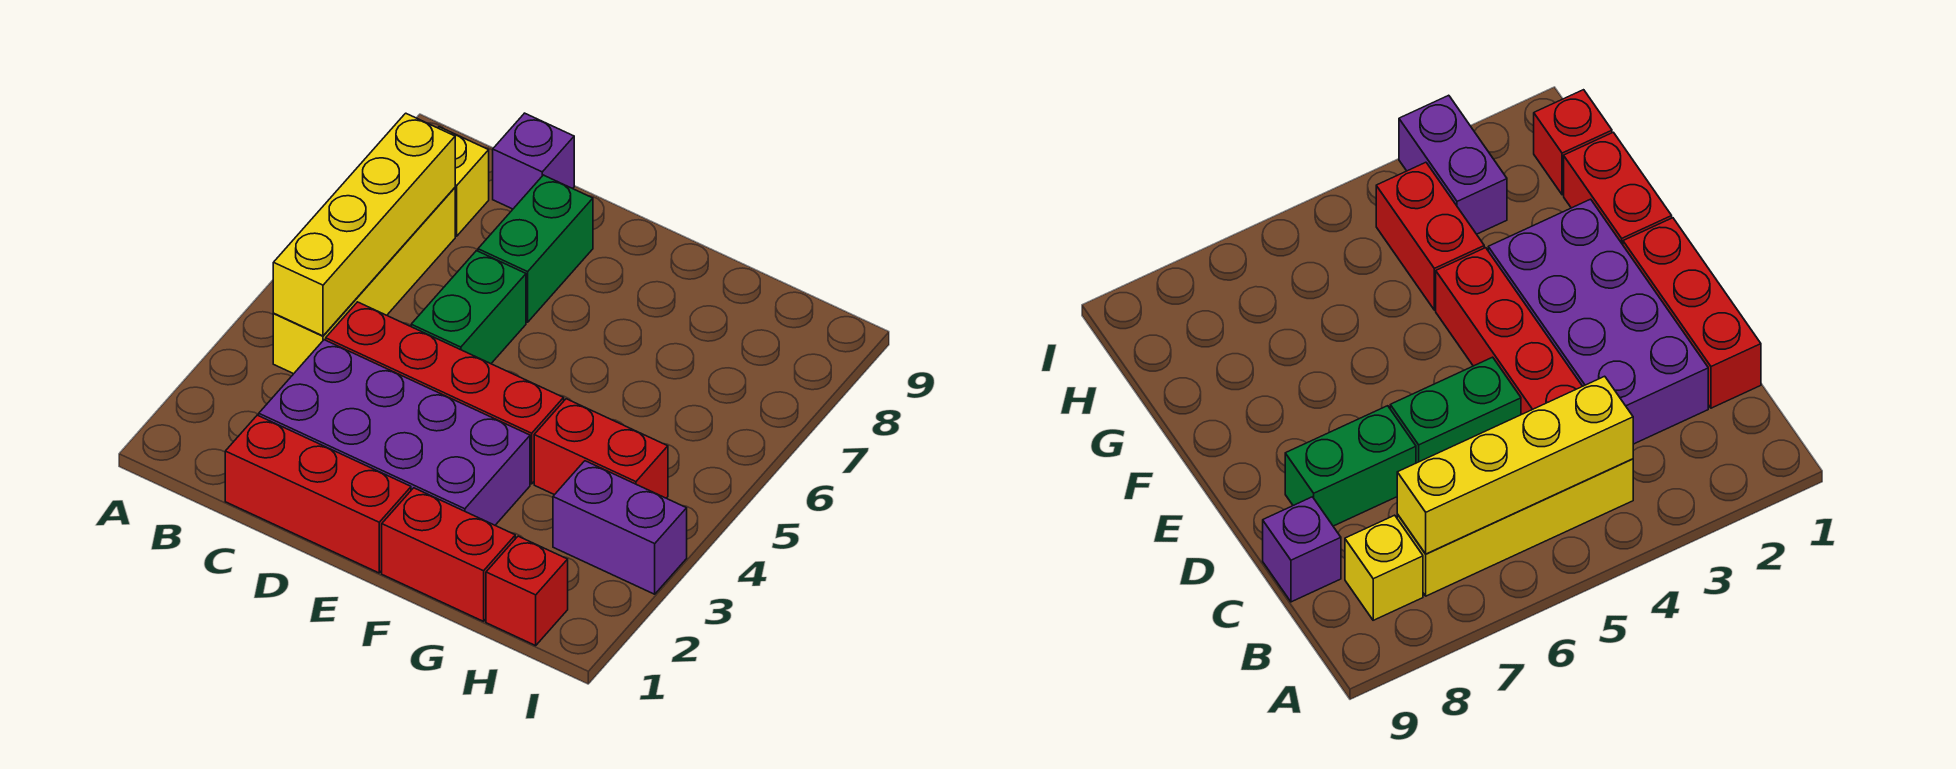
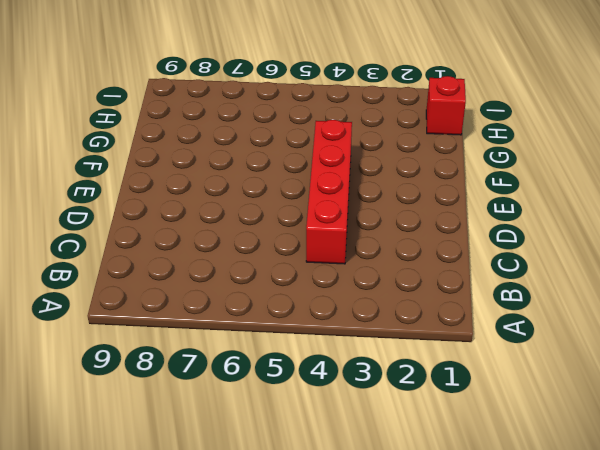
none -> yellow brick B4:B7 level 1
none -> yellow brick B8 level 1
none -> red brick C1:E1 level 1

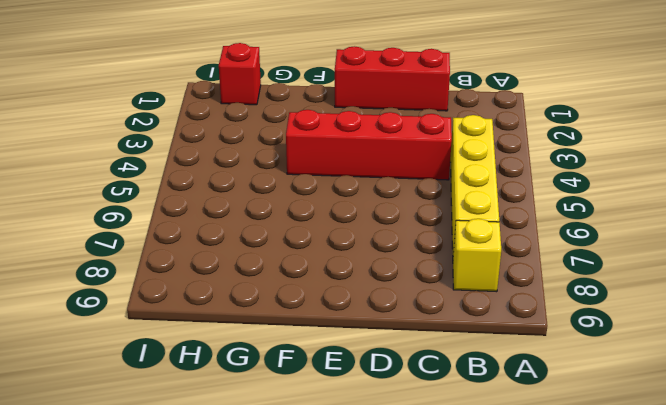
none -> purple brick C2:F3 level 1
none -> purple brick C9 level 1
none -> green brick D5:D6 level 1

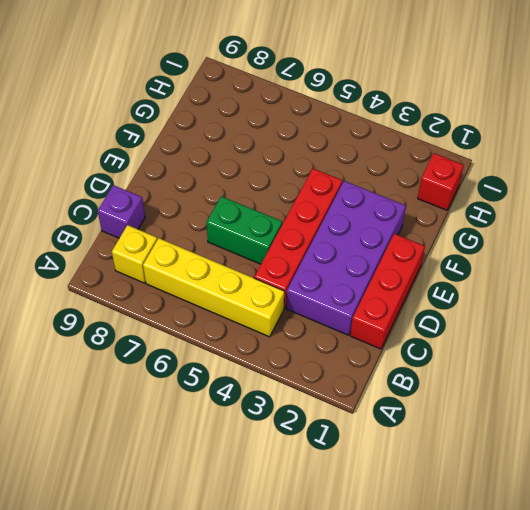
none -> green brick D7:D8 level 1
none -> red brick F1:G1 level 1
none -> red brick G4:H4 level 1

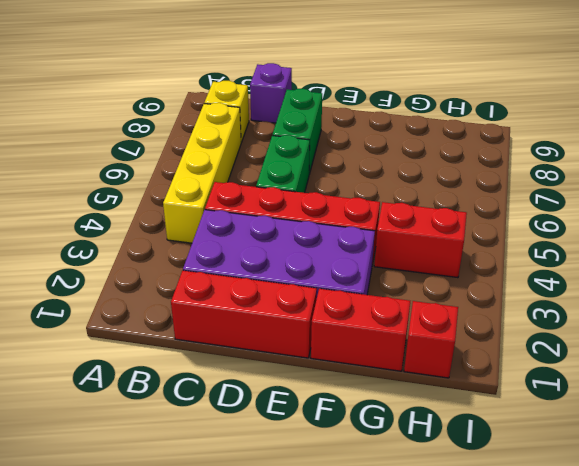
none -> purple brick H3:I3 level 1
none -> yellow brick B4:B7 level 2

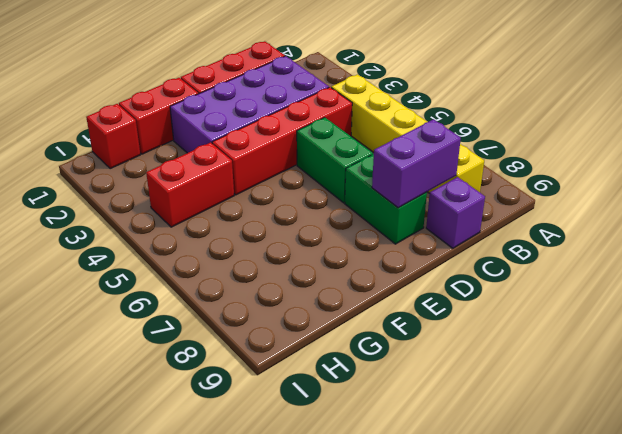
purple brick C8:D8 level 2 -> purple brick H3:I3 level 1
none -> yellow brick B4:B7 level 2

